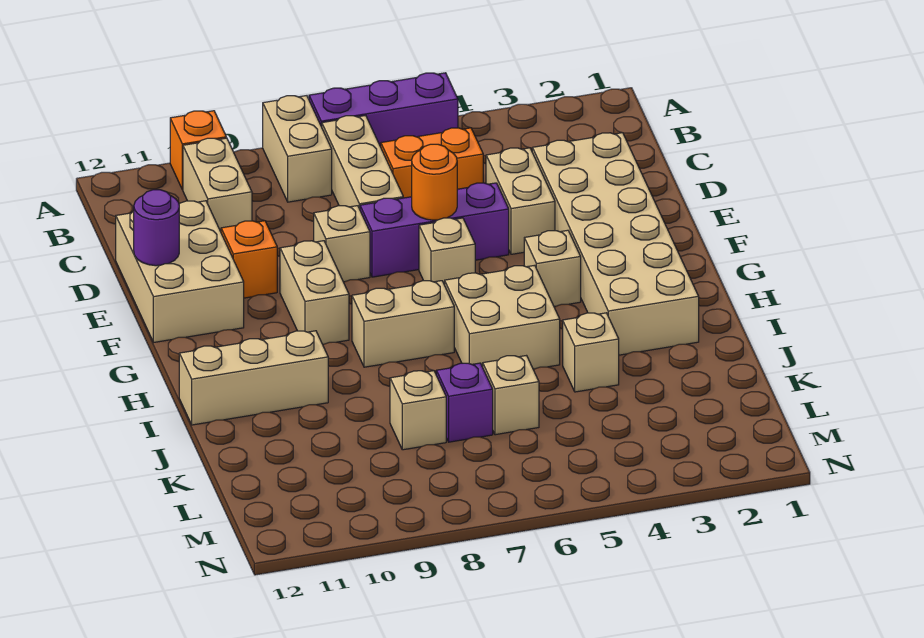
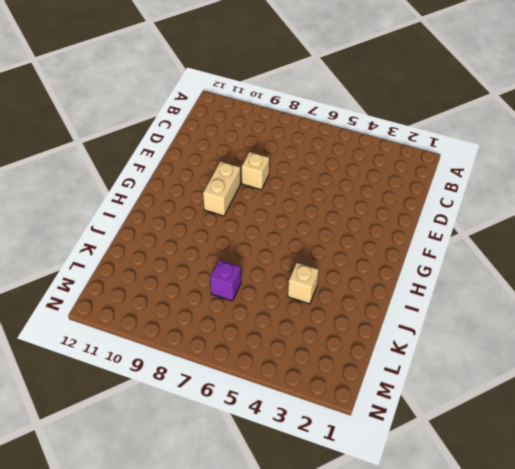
none -> purple brick A5:A7 level 1
none -> tan brick A8:B8 level 1
none -> orange brick A10 level 1

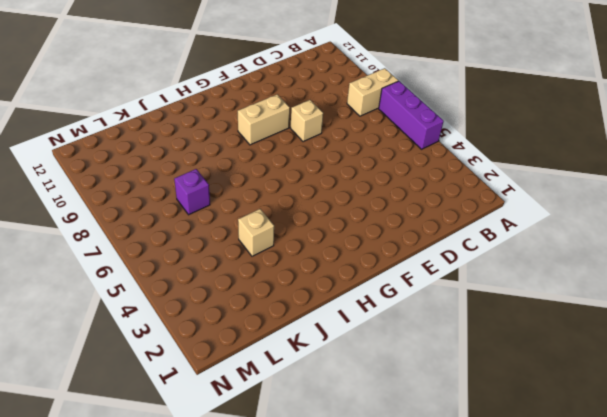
none -> orange brick A10 level 1
none -> tan brick B7:D7 level 1
none -> tan brick B10:C10 level 1

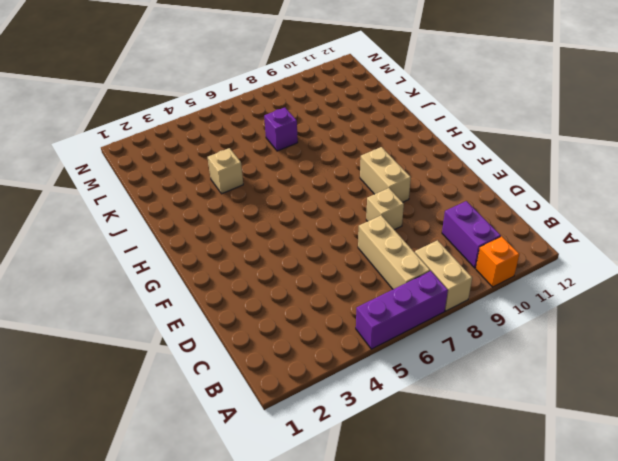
purple brick B10:C10 level 1 -> tan brick B10:C10 level 1
none -> orange brick C5:C6 level 1
none -> tan brick D2:I3 level 1
none -> tan brick D4:E4 level 1

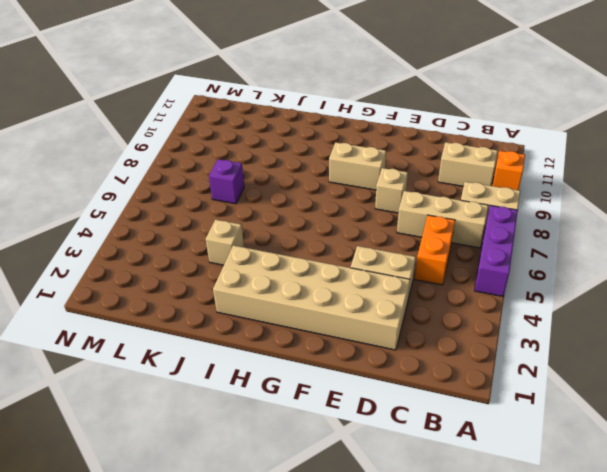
none -> tan brick D11:F12 level 1
none -> purple brick E5:E7 level 1
none -> orange brick E10 level 1

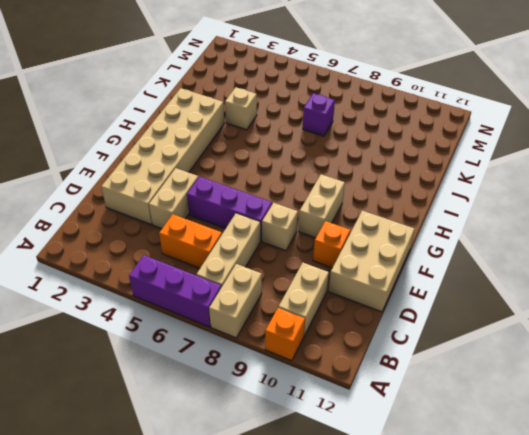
none -> tan brick F6 level 1
none -> tan brick G4 level 1
none -> tan brick H5:I6 level 1

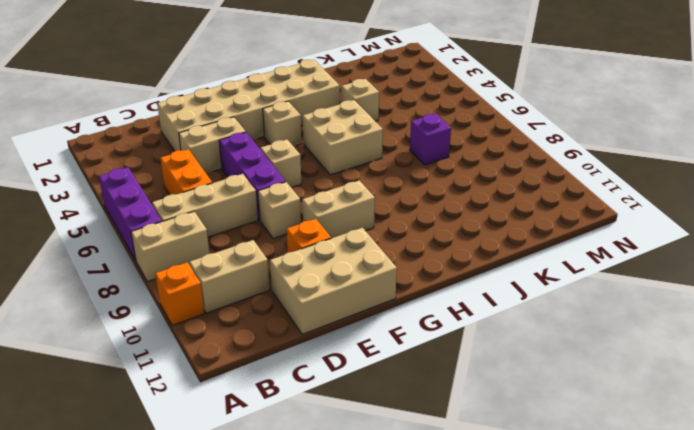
none -> tan brick H7:H8 level 1
none -> tan brick I10:I12 level 1
none -> tan brick K6 level 1

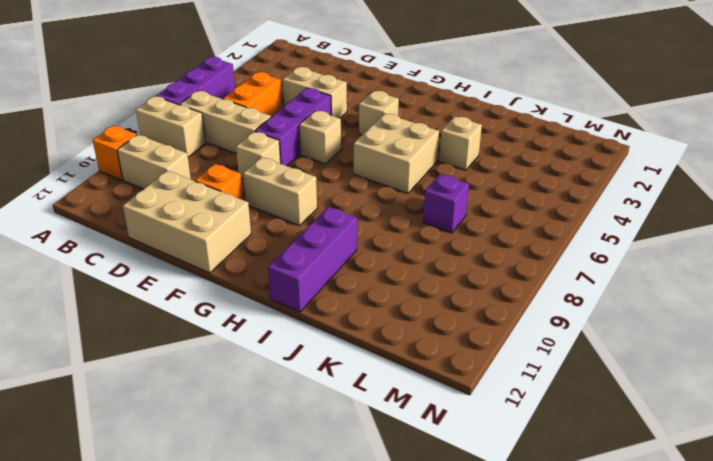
purple brick I10:I12 level 1 -> tan brick I10:I12 level 1
none -> tan brick D2:I3 level 1
none -> tan brick H7:H8 level 1
none -> tan brick K6 level 1

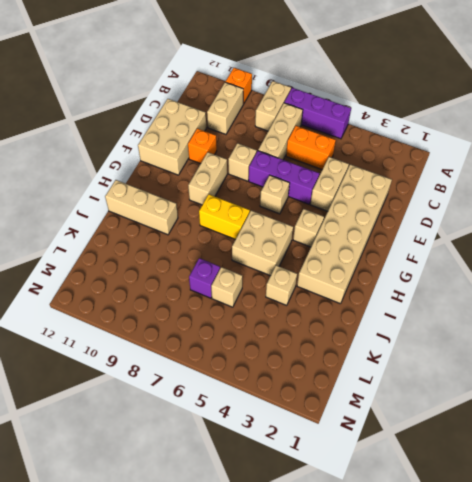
yellow brick H7:H8 level 1 -> tan brick H7:H8 level 1
none -> tan brick K8 level 1
none -> orange round brick E6 level 2
none -> purple round brick E12 level 2

